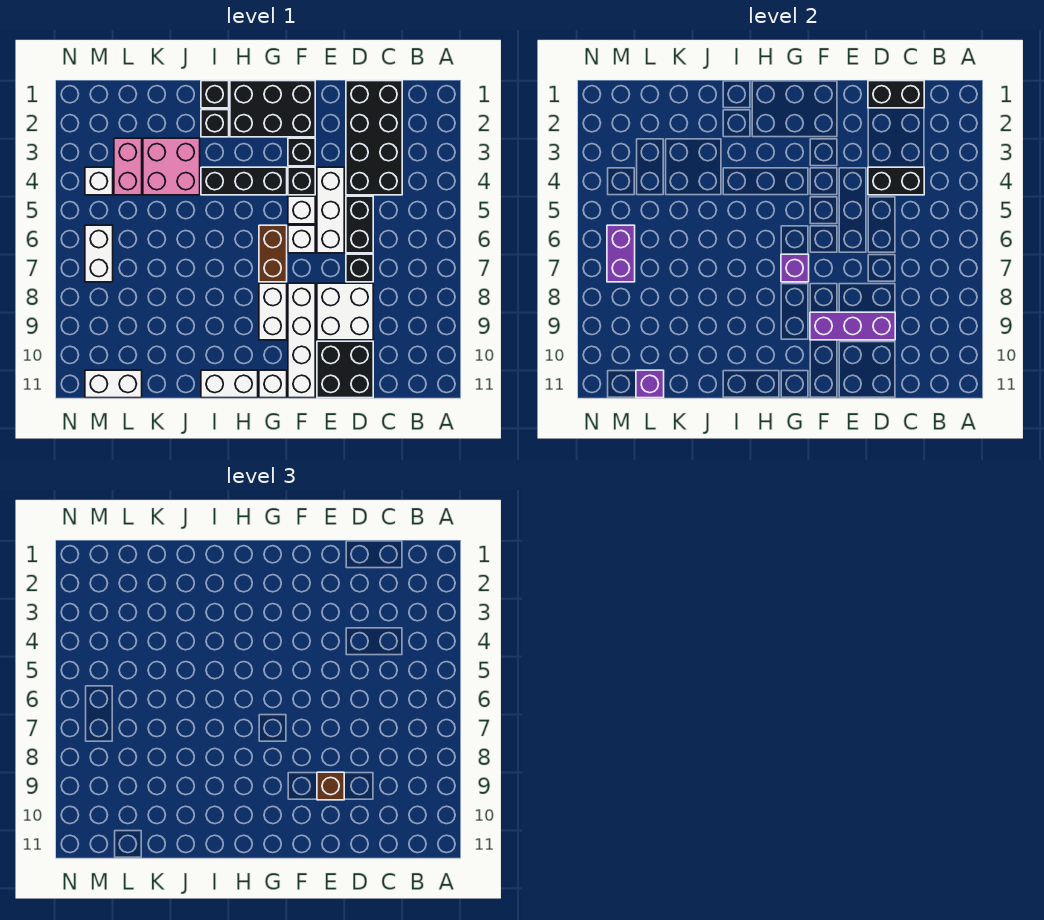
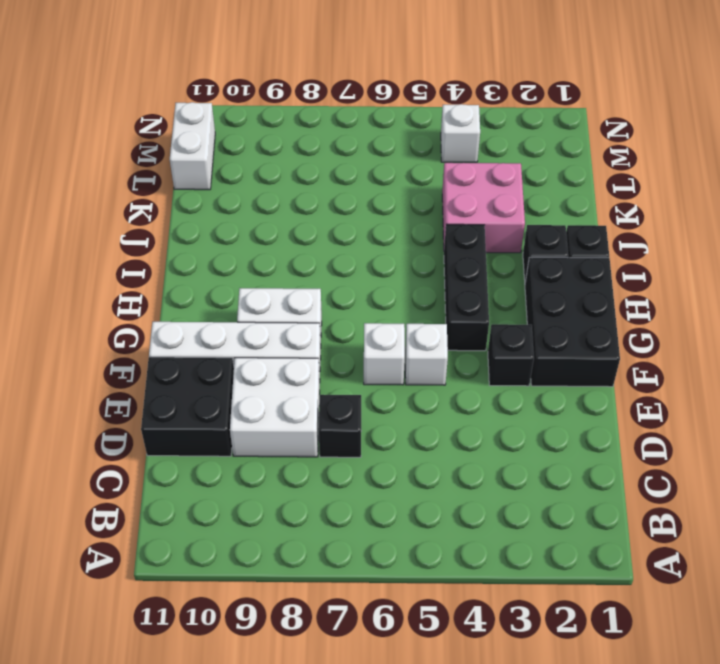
none -> black brick C1:D4 level 1
none -> black brick D5:D6 level 1
none -> white brick E4:E6 level 1
none -> black brick F4 level 1

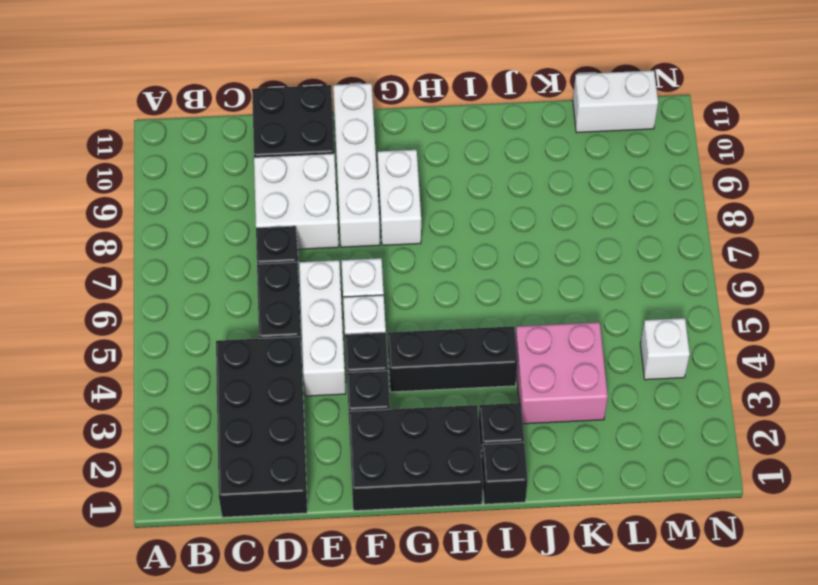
none -> brown brick G6:G7 level 1
none -> white brick G11 level 1
none -> white brick H11:I11 level 1
none -> pink brick L3:L4 level 1

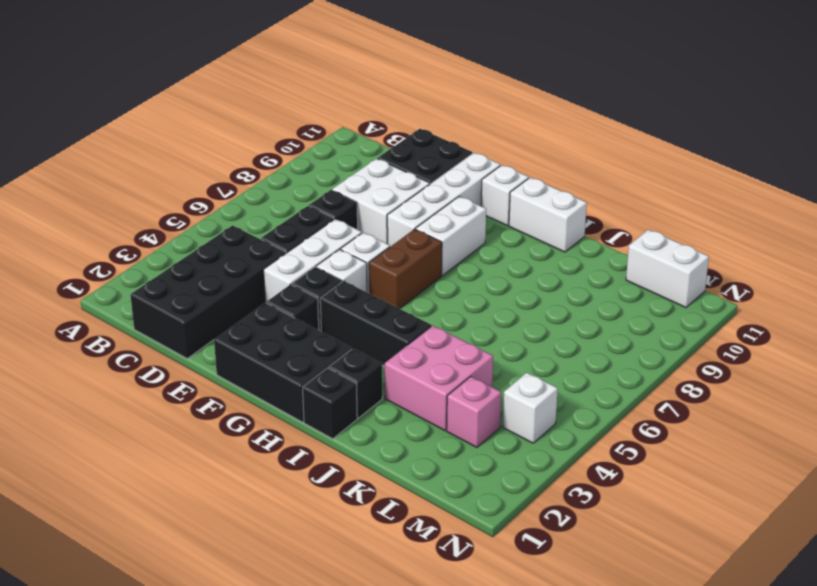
pink brick L3 level 1 -> pink brick L3:L4 level 1
none -> white brick M6:M7 level 1
none -> black brick C1:D1 level 2
none -> black brick C4:D4 level 2
none -> purple brick D9:F9 level 2

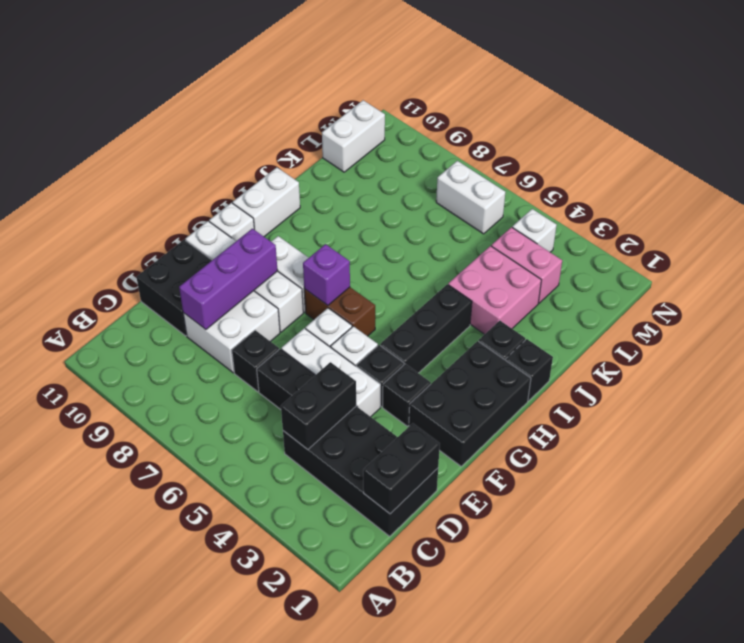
none -> purple brick L11 level 2
none -> purple brick M6:M7 level 2
none -> brown brick E9 level 3

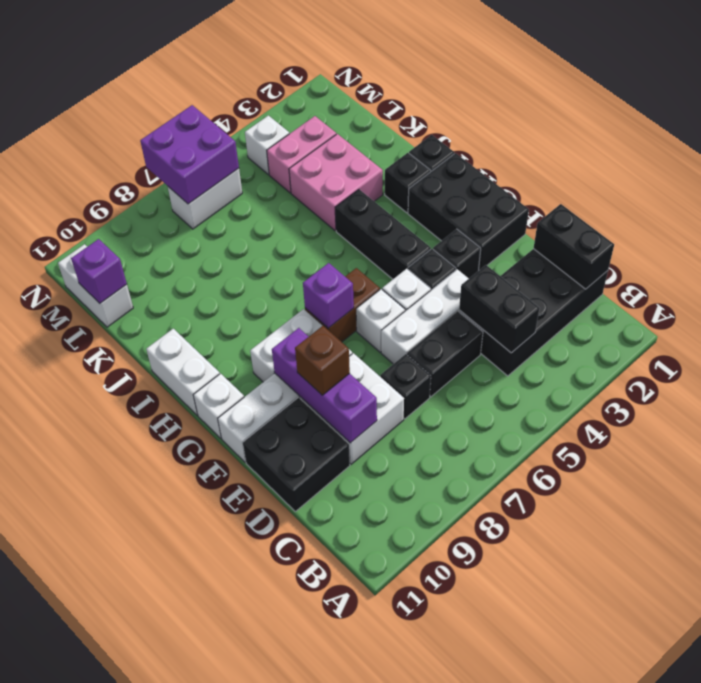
purple brick M6:N7 level 2 -> purple brick M6:M7 level 2

